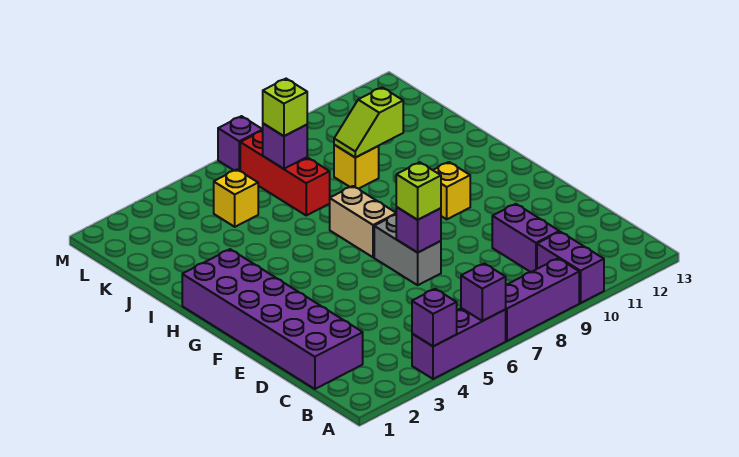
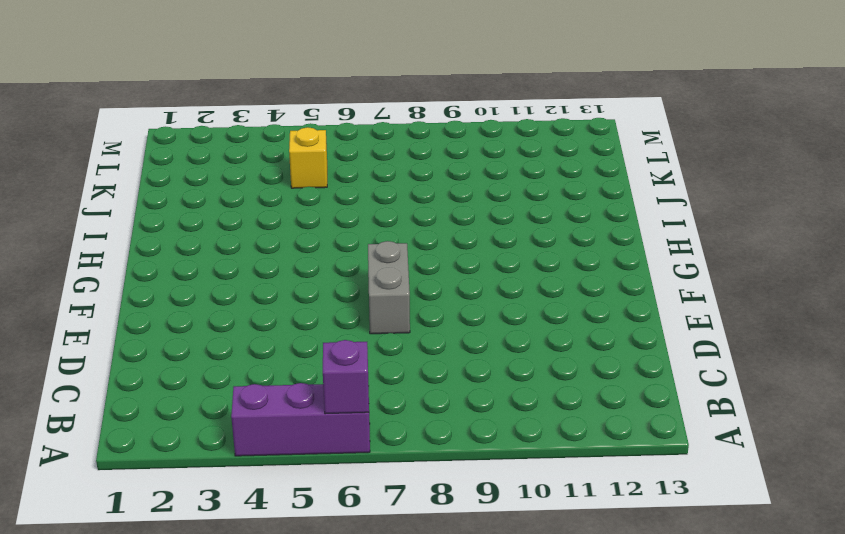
none -> purple brick A7:A9 level 1
none -> purple brick A10:B10 level 1
none -> purple brick C1:H2 level 1

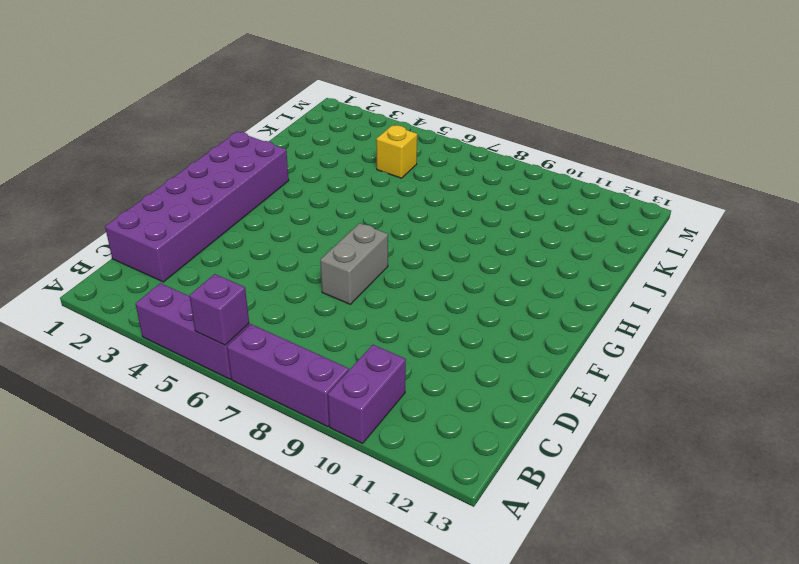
none -> purple brick C10:D10 level 1
none -> tan brick G7:H7 level 1
none -> yellow brick G10 level 1

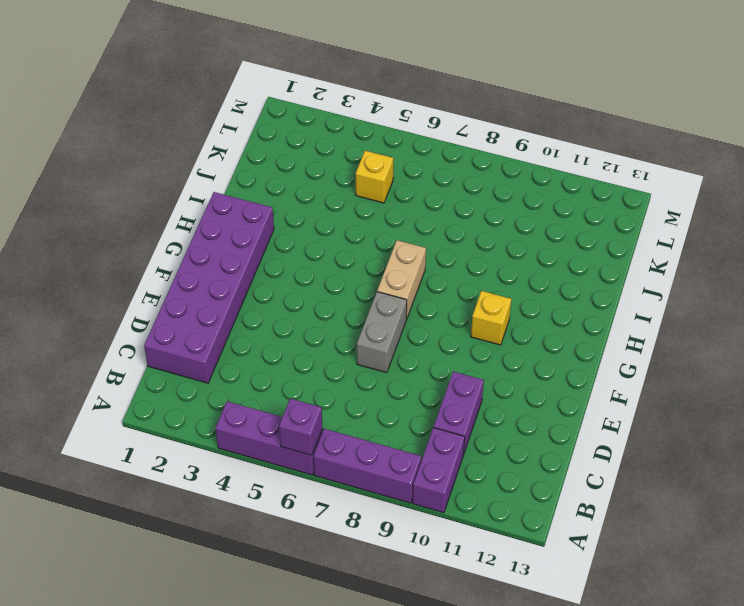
none -> red brick J7:L7 level 1
none -> yellow brick J9 level 1
none -> purple brick M7 level 1

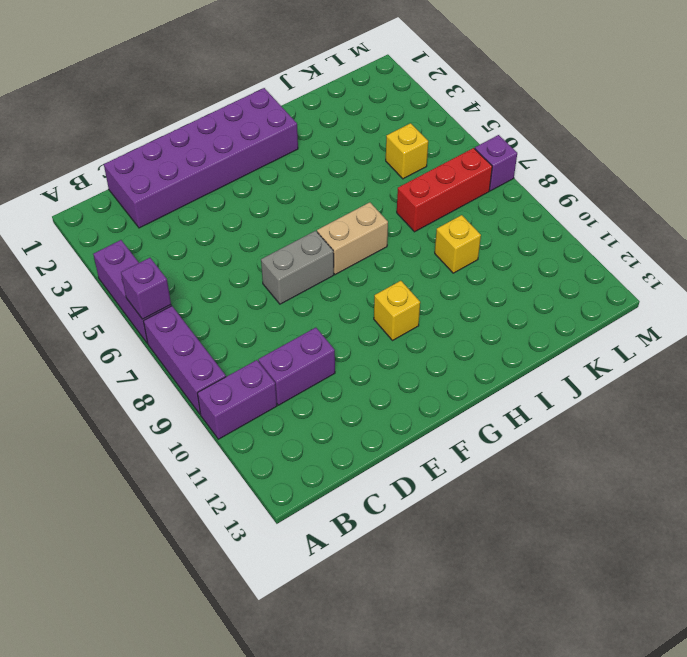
none -> purple brick A4 level 2
none -> purple brick E7 level 2
none -> lime slope J9:J10 level 2 top 10

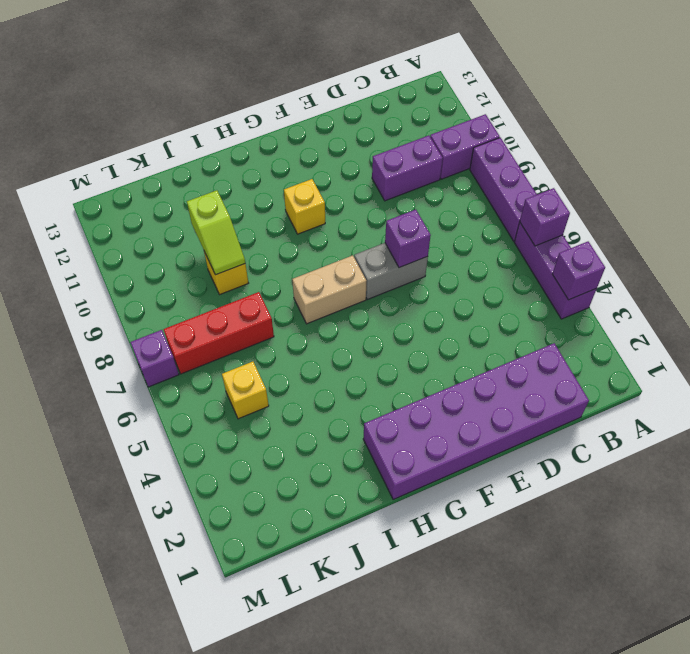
none -> purple brick K7 level 2
none -> lime brick E7 level 3
none -> lime brick K7 level 3

